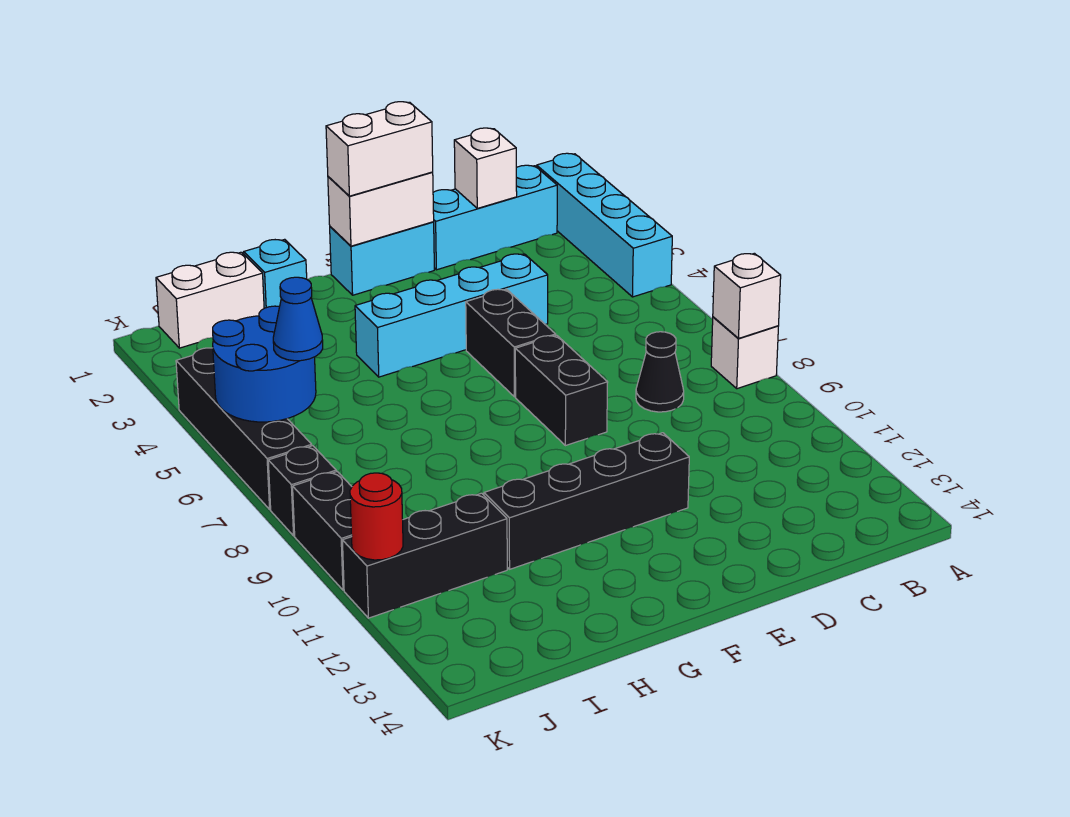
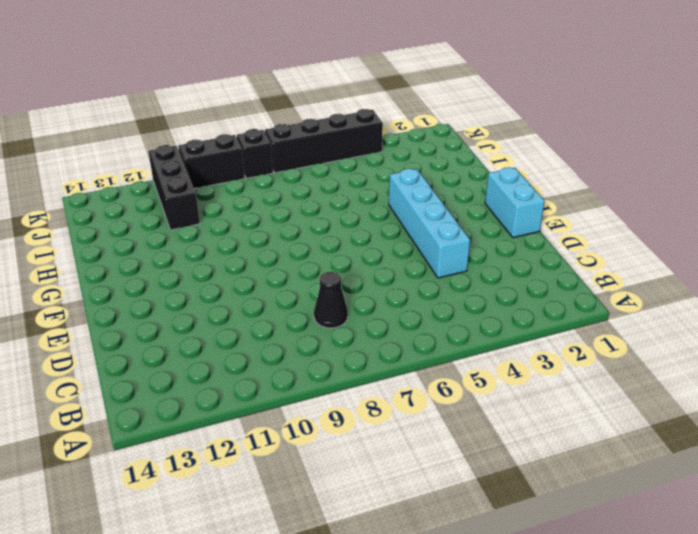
none -> cyan brick A1:A4 level 1
none -> white brick A8 level 1
none -> cyan brick B1:D1 level 1

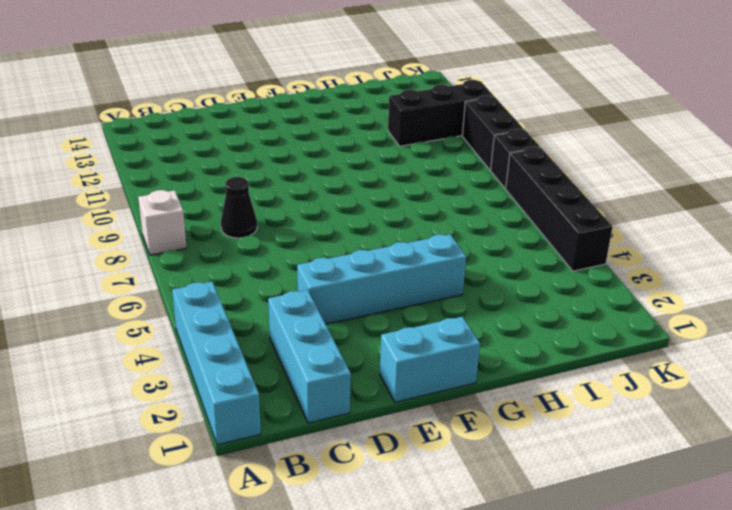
cyan brick C1:C3 level 1 -> cyan brick B1:D1 level 1
none -> black brick E5:E6 level 1
none -> black brick E7:E8 level 1
none -> black brick E11:H11 level 1

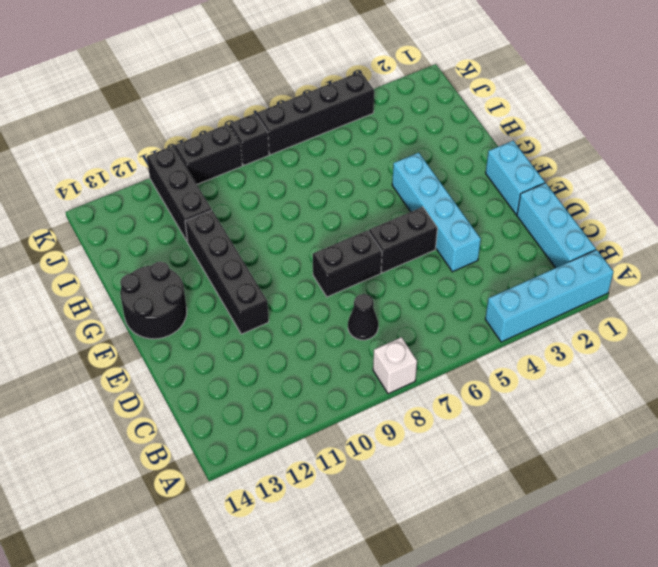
black round brick F13:G14 level 1 -> none
none -> cyan brick H1 level 1
none -> white brick I1:J1 level 1
none -> white brick A8 level 2

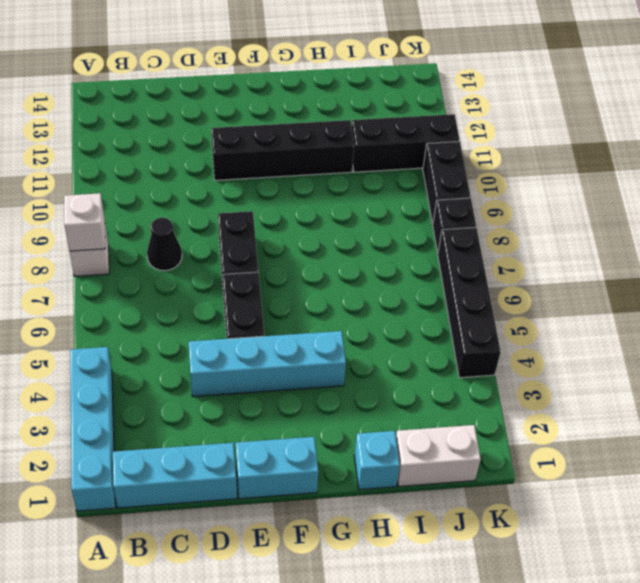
none -> white brick C1 level 2
none -> white brick E1:F1 level 2
none -> blue round brick J5:K6 level 2

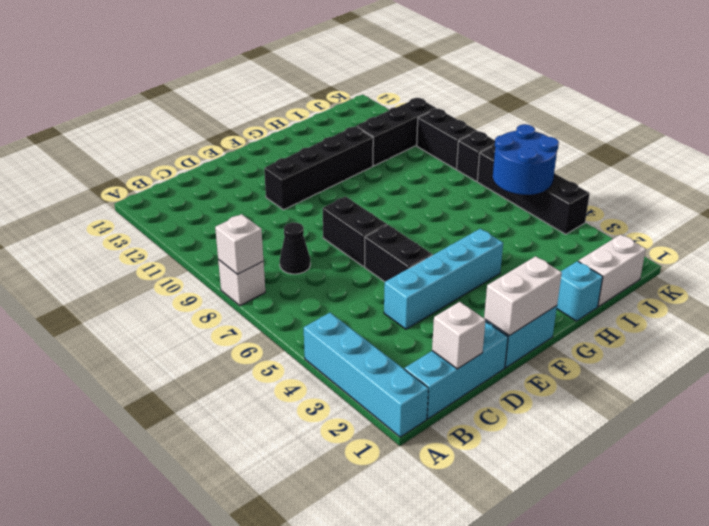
none -> red round brick K11 level 2
none -> white brick E1:F1 level 3
none -> blue cone J6 level 3

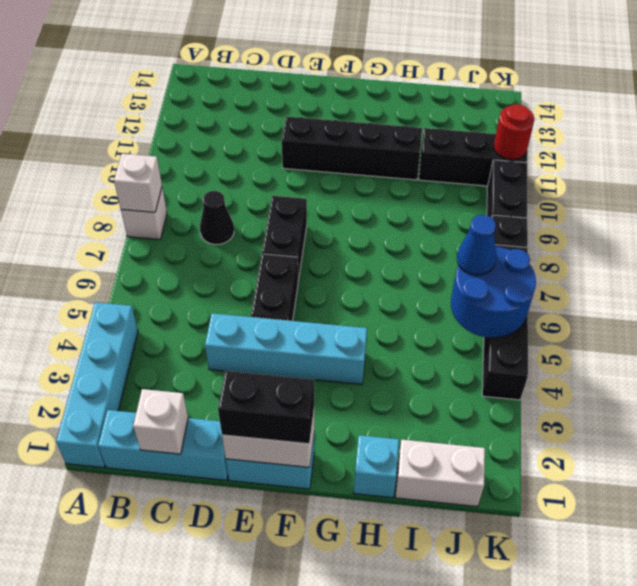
black brick E1:F1 level 3 -> white brick E1:F1 level 3

